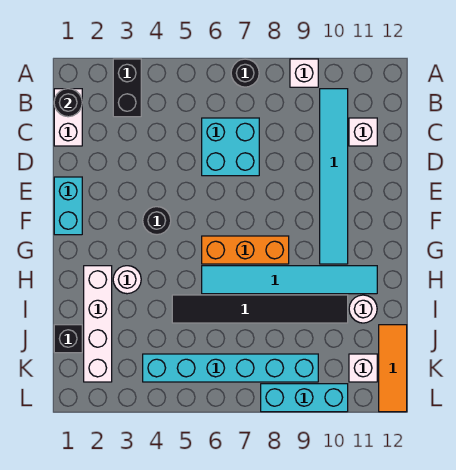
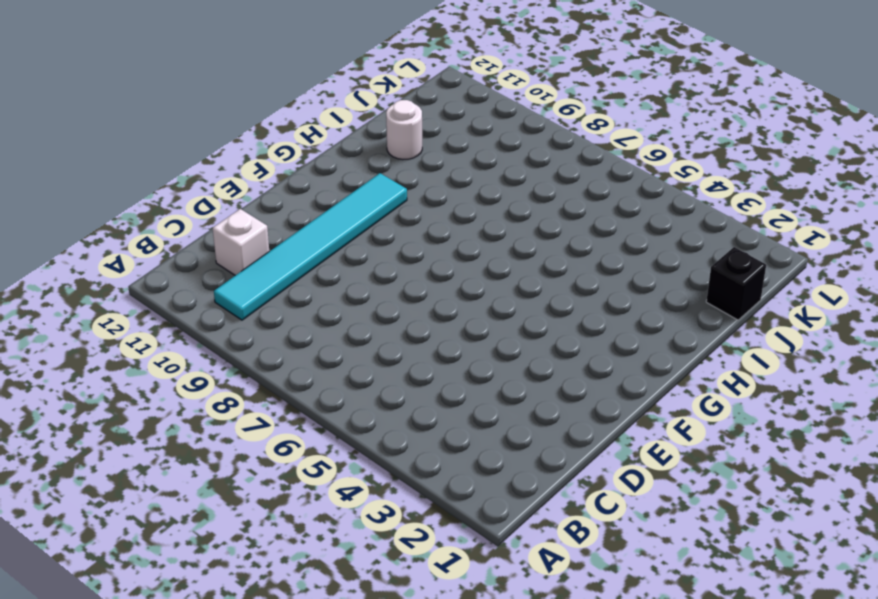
none -> black brick A3:B3 level 1
none -> black round brick A7 level 1
none -> white brick A9 level 1

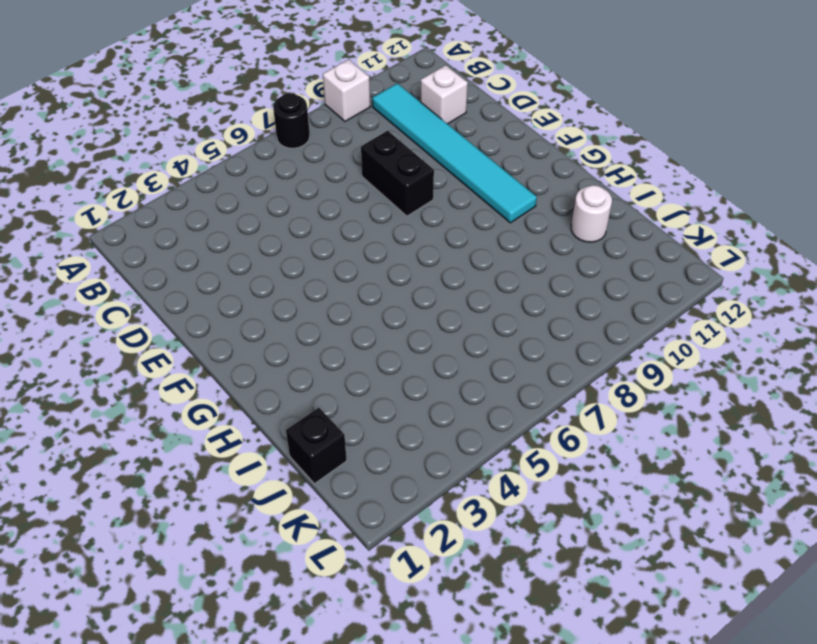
black brick D8:E8 level 1 -> black brick A3:B3 level 1
none -> white brick B1:C1 level 1
none -> cyan brick C6:D7 level 1
none -> cyan brick E1:F1 level 1

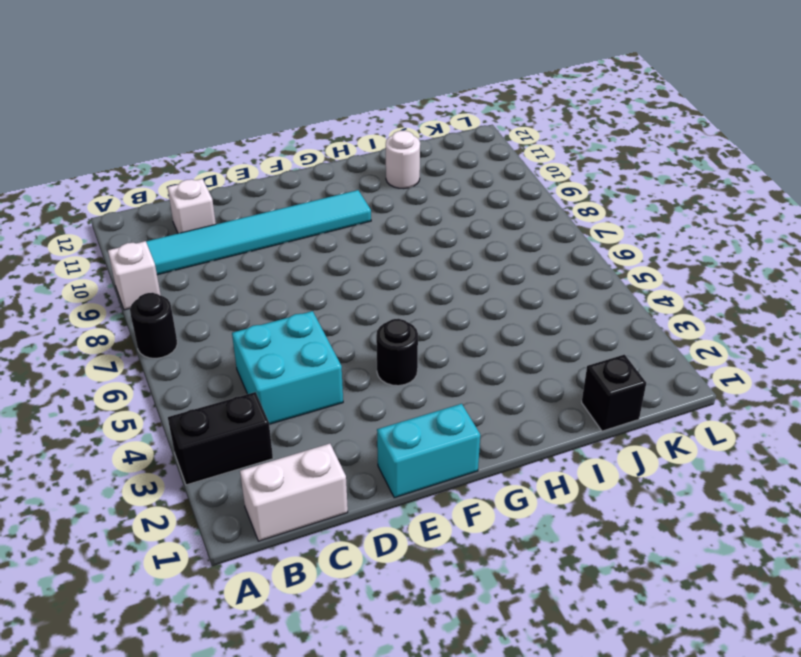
cyan brick C4:D5 level 1 -> cyan brick C6:D7 level 1
none -> orange brick G6:G8 level 1
none -> white brick H2:K2 level 1
none -> white round brick H3 level 1

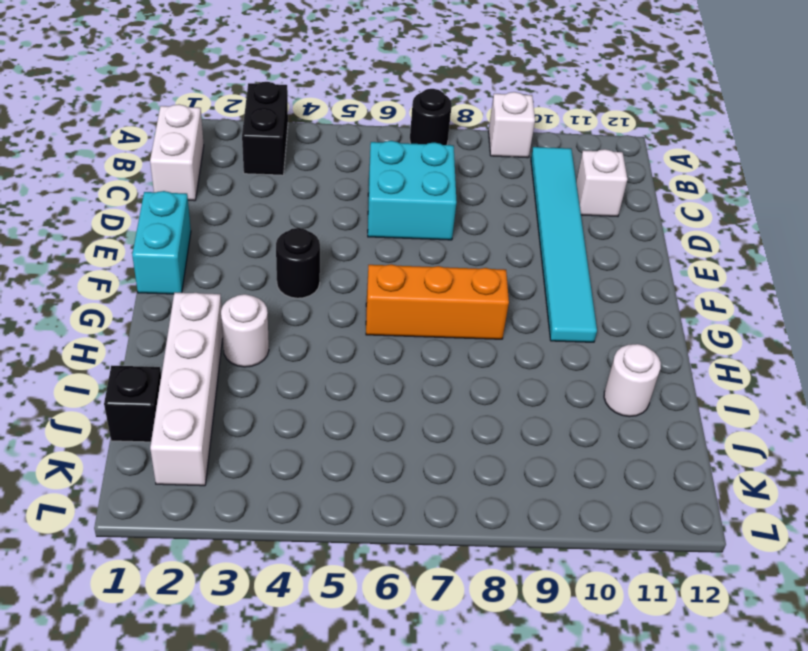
none -> cyan tile H6:H11 level 1
none -> black tile I5:I10 level 1
none -> orange tile J12:L12 level 1

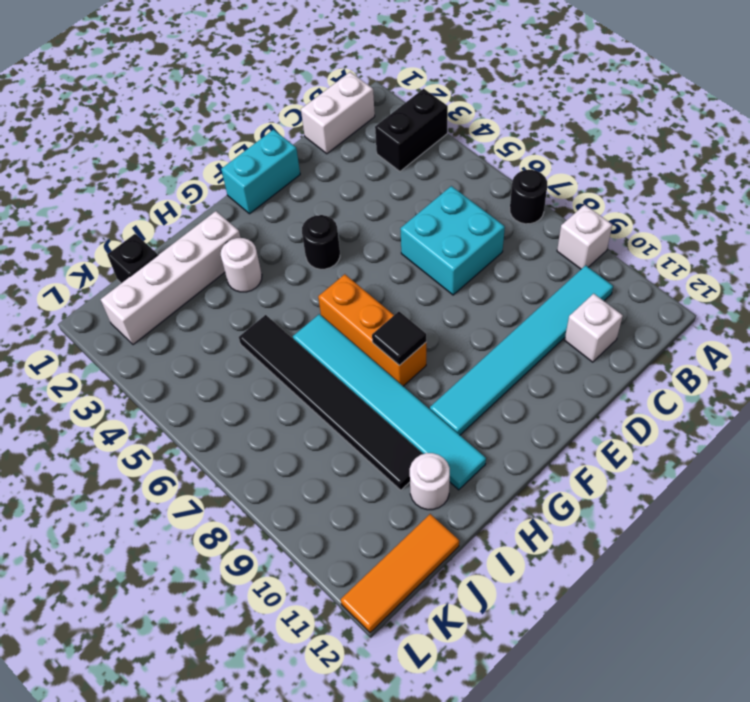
black tile G8 level 2 -> none
none -> cyan brick K4:K9 level 1
none -> white brick K11 level 1
none -> cyan brick L8:L10 level 1

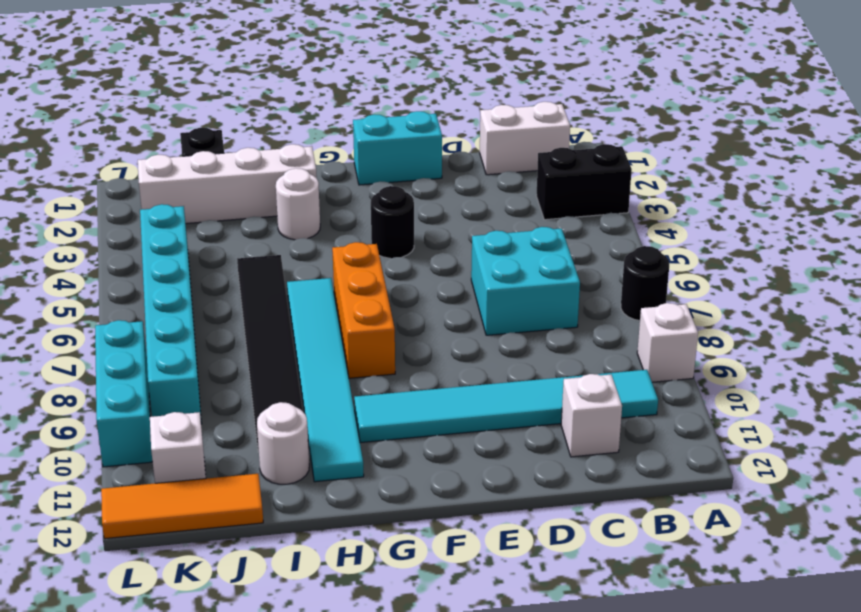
none -> black round brick B1 level 2

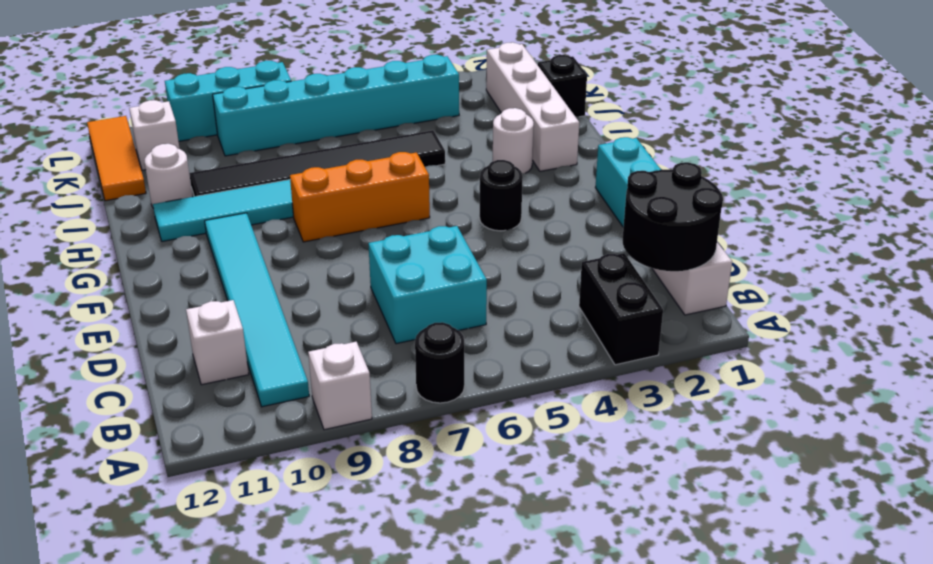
black round brick B1:C2 level 2 -> black round brick B1 level 2

